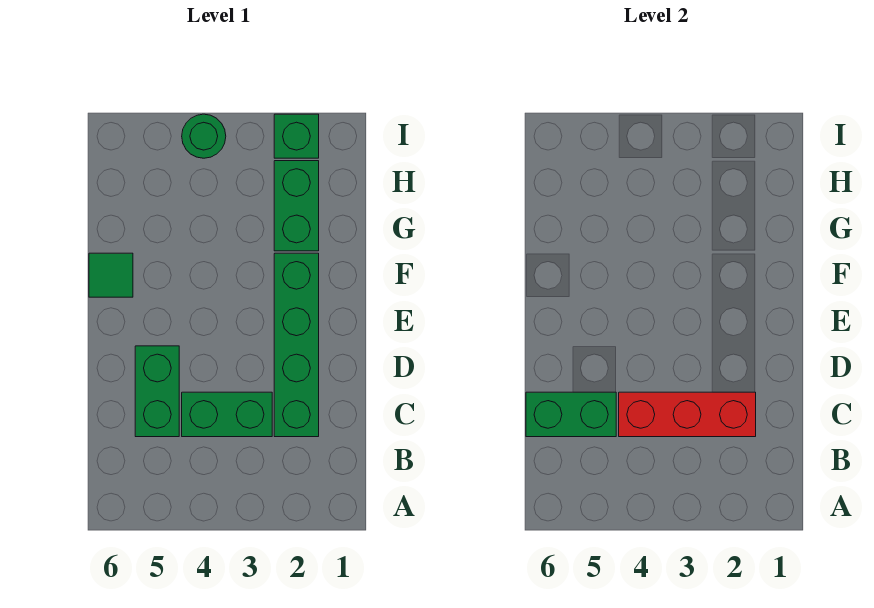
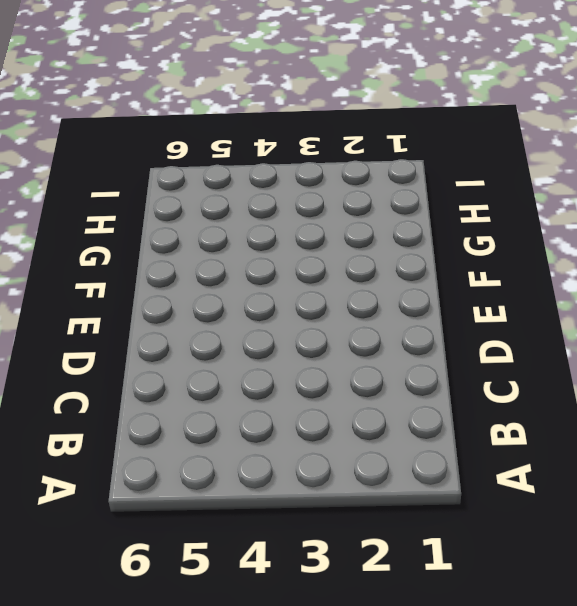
none -> green brick C2:F2 level 1
none -> green brick C3:C4 level 1

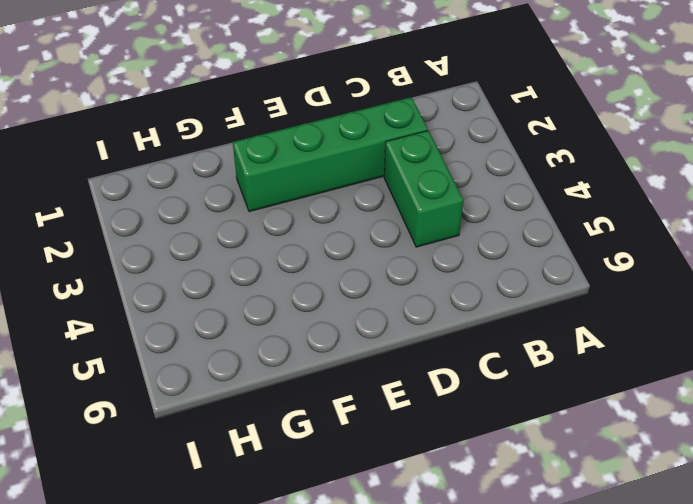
none -> green brick C5:D5 level 1
none -> green tile F6 level 1

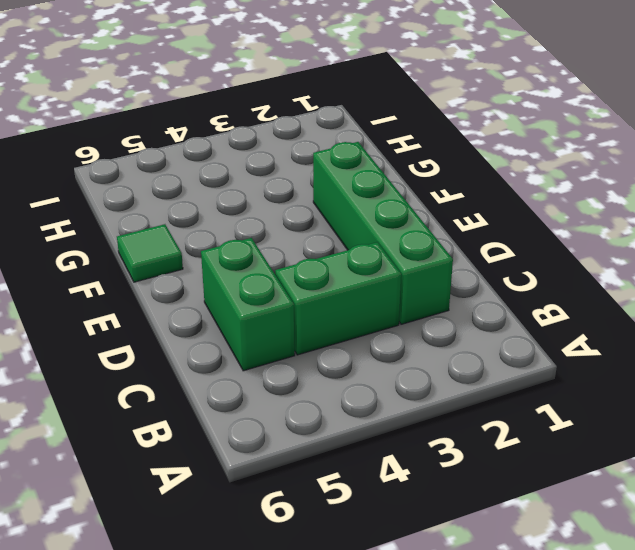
none -> green brick G2:H2 level 1
none -> green brick I2 level 1

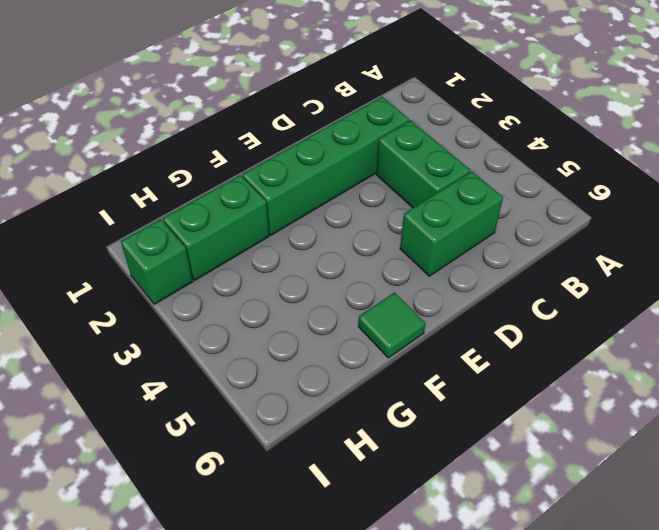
none -> green round brick I4 level 1
none -> red brick C2:C4 level 2

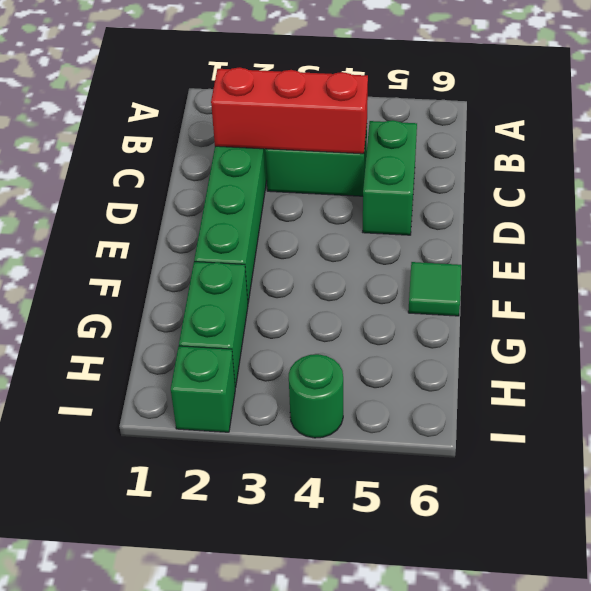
none -> green brick C5:C6 level 2

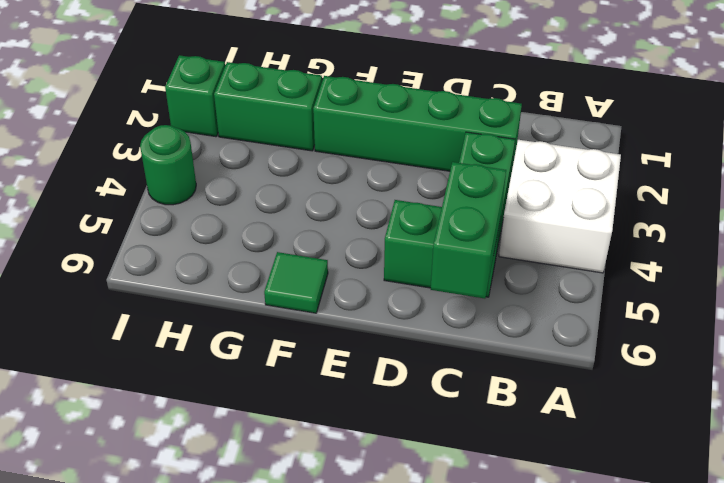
white brick A3:B4 level 1 -> none
none -> red brick C2:C4 level 2

